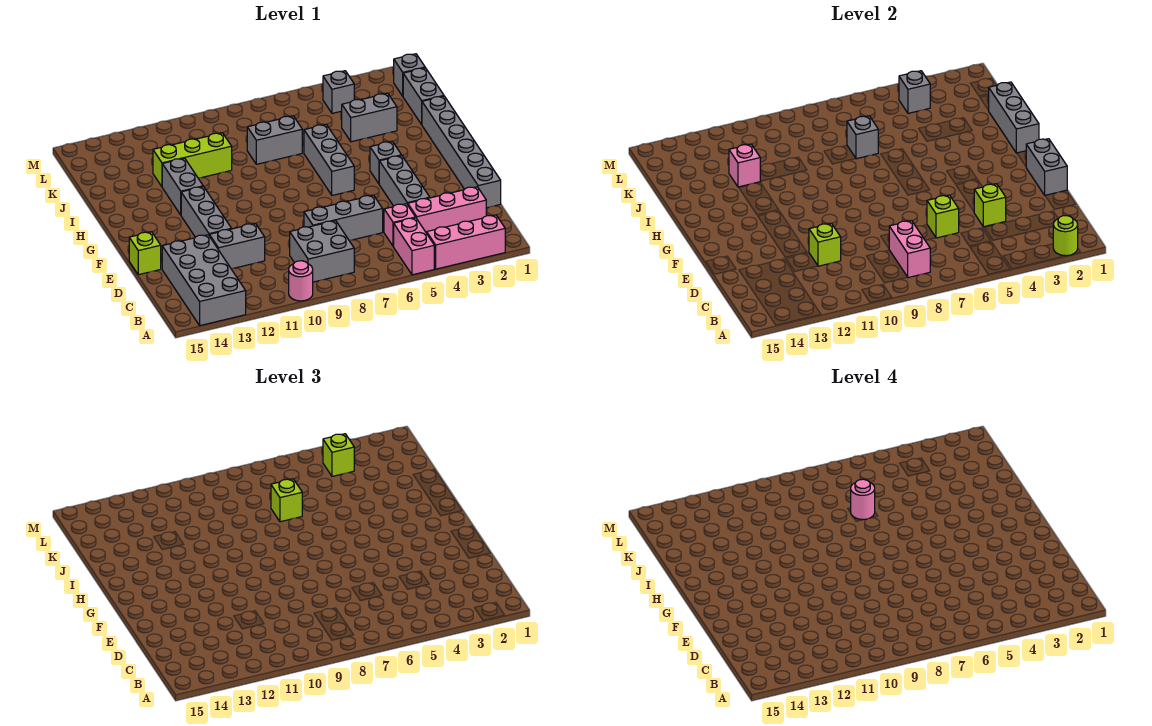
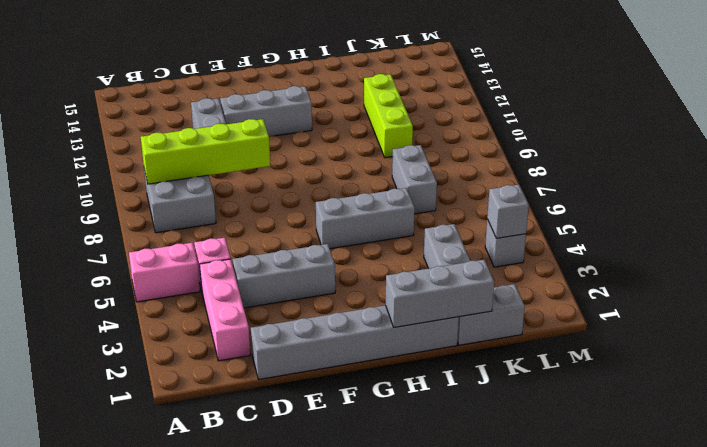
lime brick B9:E9 level 2 -> none
none -> pink brick A2:A4 level 1
none -> pink round brick A10 level 1
none -> grey brick A13:D14 level 1
none -> grey brick D6:D8 level 1

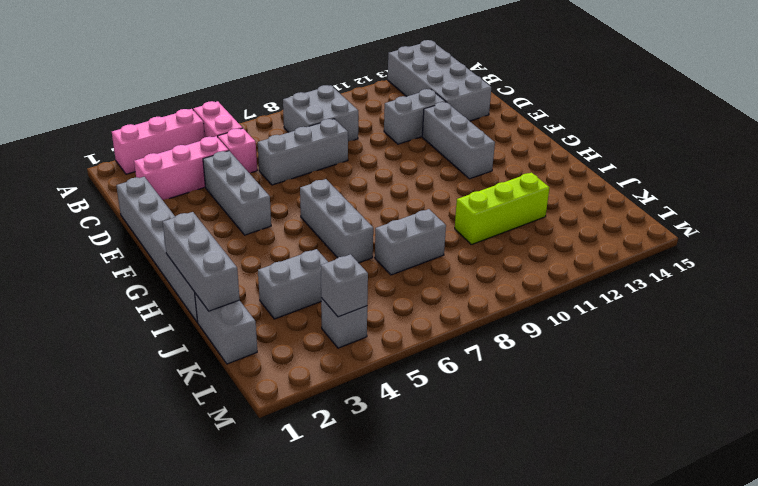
none -> pink round brick A10 level 1
none -> lime brick E15 level 1
none -> grey brick G4 level 1
none -> grey brick H12:I12 level 1

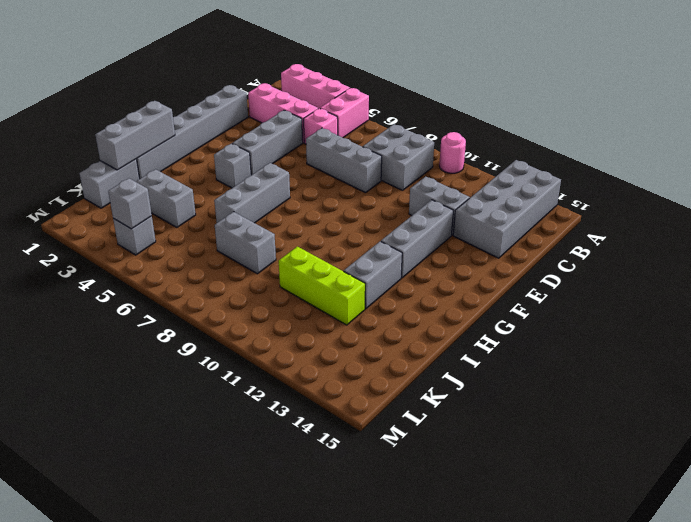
none -> lime brick E15 level 1
none -> grey brick L1 level 1
none -> lime round brick A2 level 2
none -> pink brick B8:C8 level 2

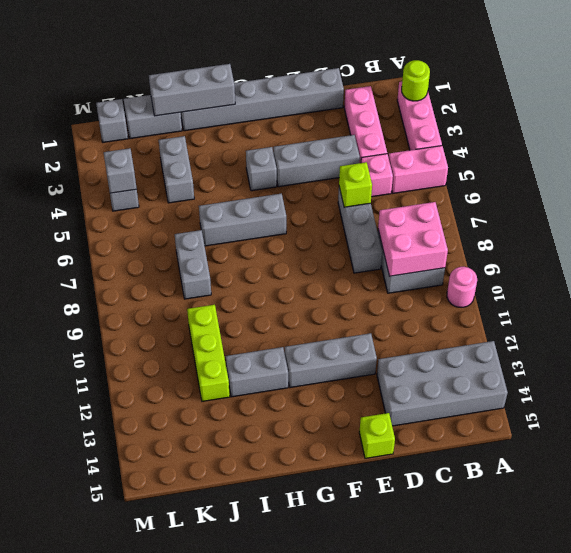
pink brick B8:C9 level 2 -> pink brick B8:C8 level 2
none -> grey brick D11:D12 level 1
none -> lime brick D4 level 2
none -> lime brick D11 level 2
none -> grey brick E1:F1 level 2

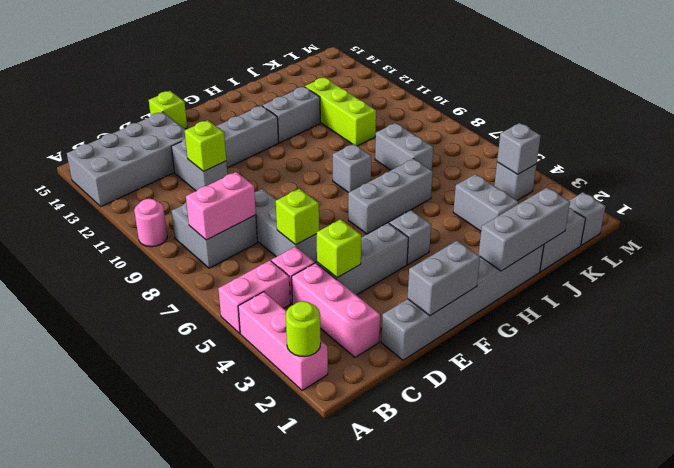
grey brick H8 level 1 -> grey brick J7 level 2
none -> pink brick J12 level 2
none -> lime brick J7 level 3
none -> lime brick L4 level 3
none -> pink round brick J7 level 4

